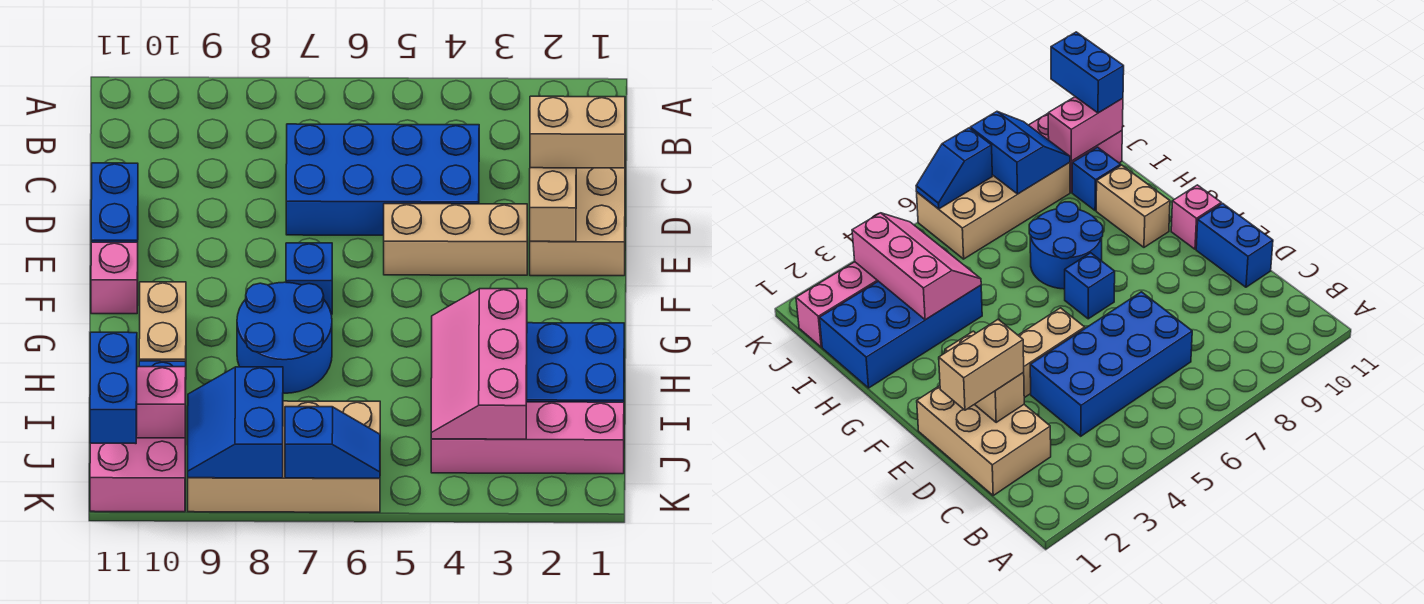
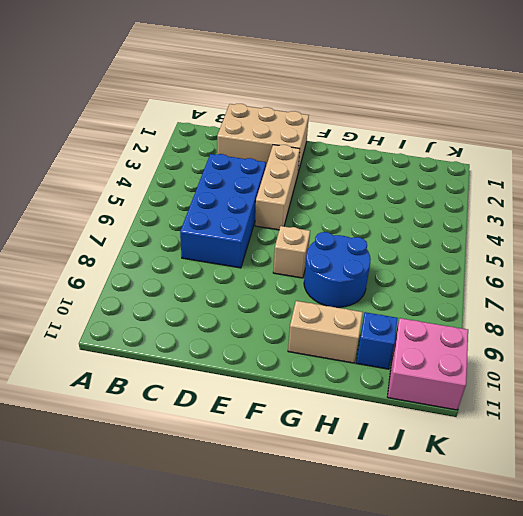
tan brick F7 level 1 -> blue brick F7 level 1
none -> blue brick D11:E11 level 1
none -> pink brick F11 level 1
none -> blue brick H1:I4 level 1

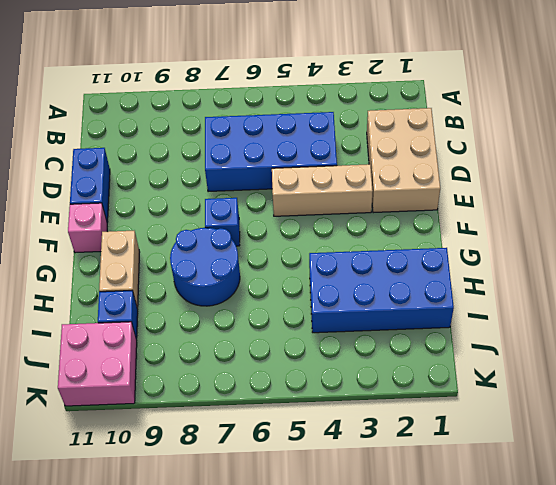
none -> pink brick J1:J4 level 1
none -> tan brick J6:K9 level 1
none -> tan brick D2:E2 level 2

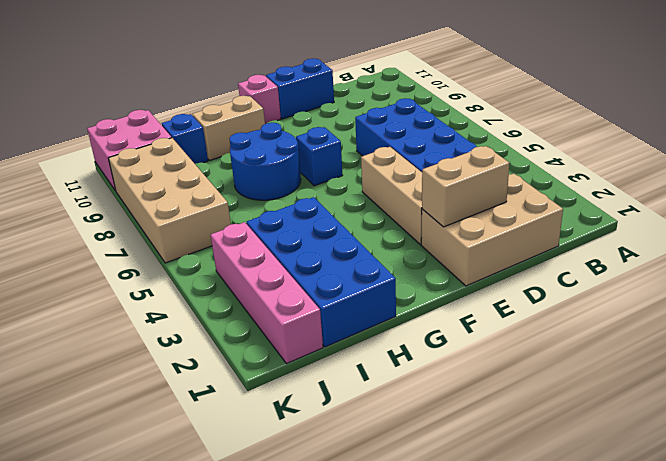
none -> pink slope H3:J4 level 2 top 3
none -> blue slope J8:K9 level 2 top 8
none -> pink brick J10:J11 level 2

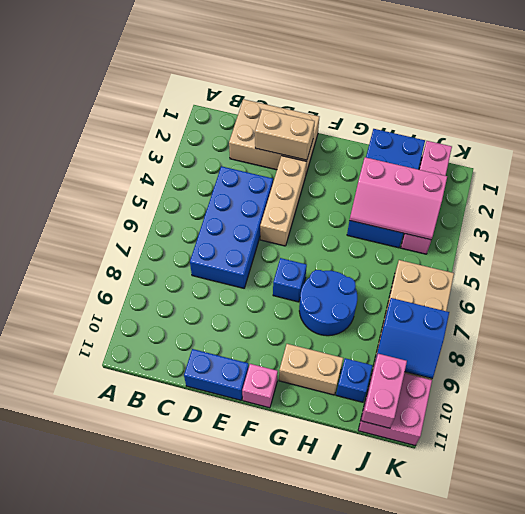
none -> blue slope K6:K7 level 2 top 7
none -> tan brick D1:D2 level 3
none -> blue brick J11:K11 level 3

